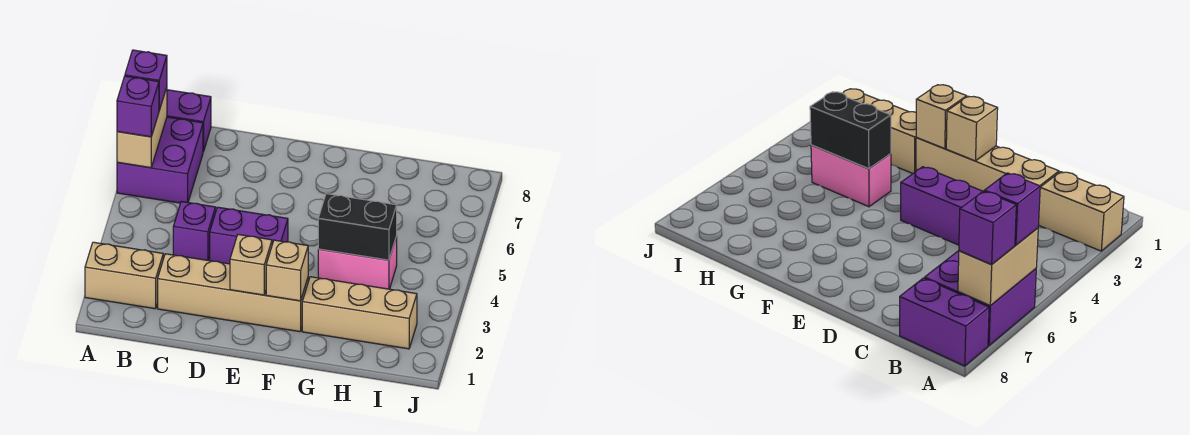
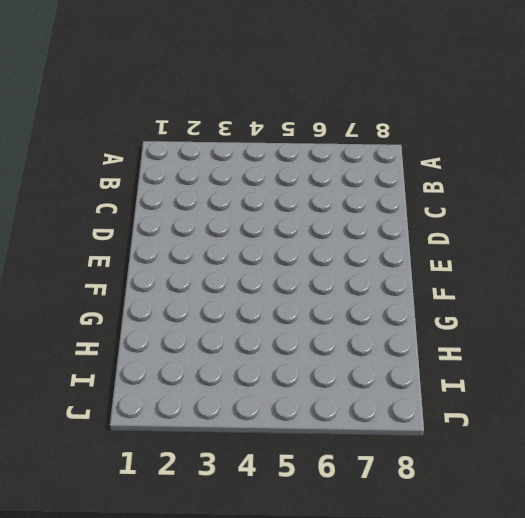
none -> tan brick A2:B2 level 1
none -> purple brick A6:B7 level 1
none -> purple brick A8:B8 level 1

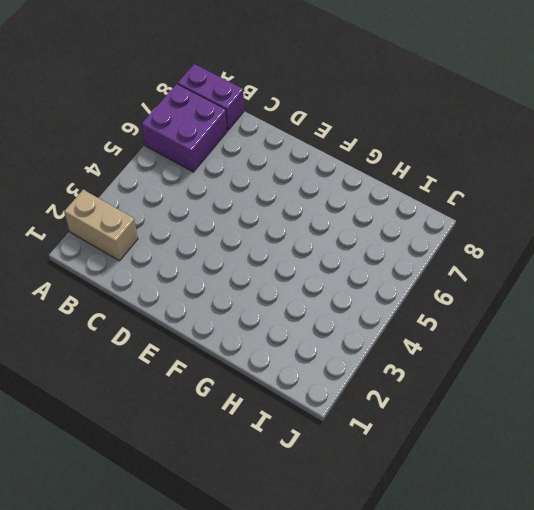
none -> tan brick C2:F2 level 1
none -> purple brick C4 level 1
none -> purple brick D4:E4 level 1

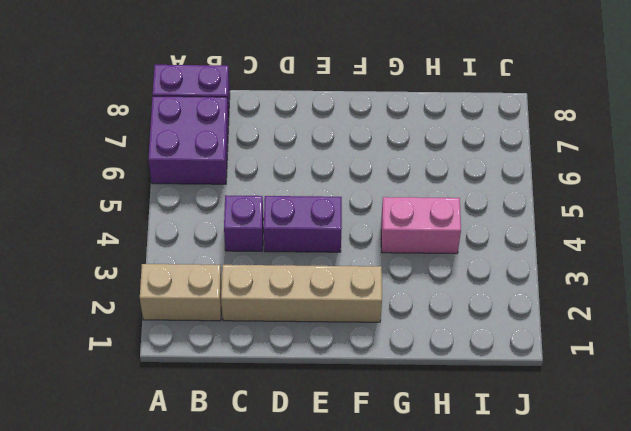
none -> tan brick G2:I2 level 1
none -> tan brick A6:A7 level 2
none -> tan brick E2 level 2

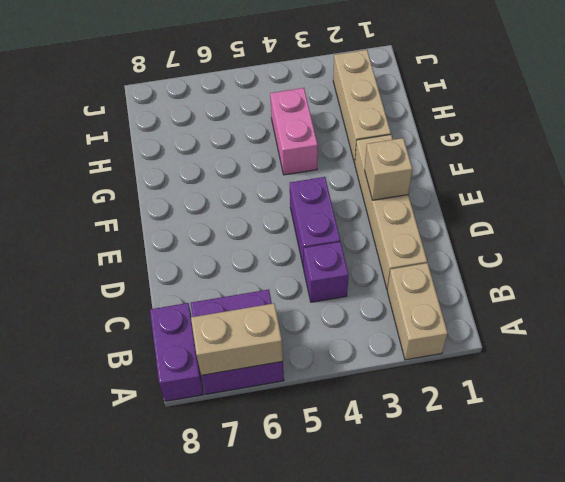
none -> tan brick F2 level 2
none -> black brick G4:H4 level 2
none -> purple brick A6 level 3

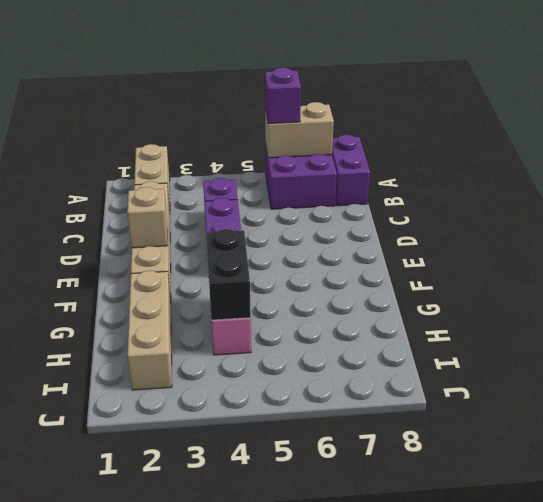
none -> tan brick F2 level 2
none -> purple brick A7 level 3

